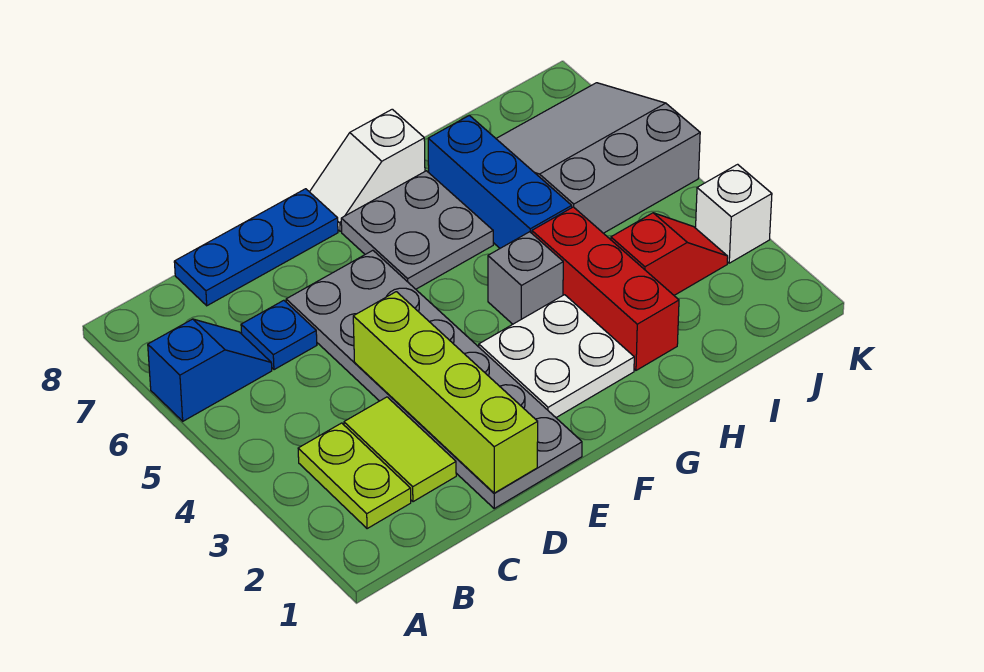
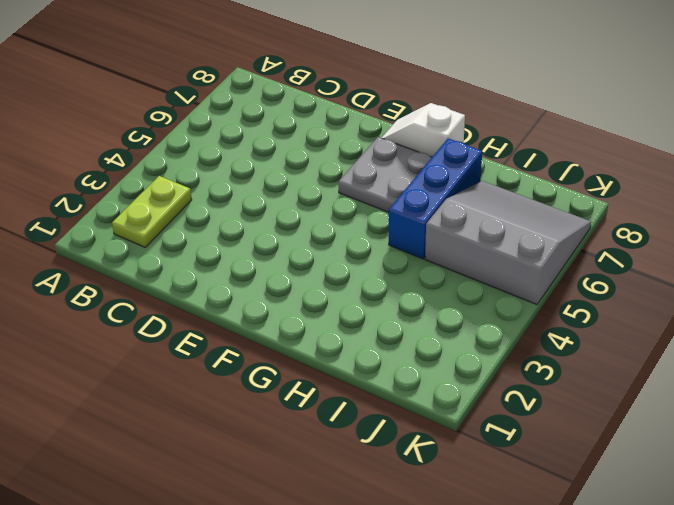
none -> blue slope A6:B6 level 1 top A
none -> lime tile C2:C3 level 1
none -> blue plate C6 level 1

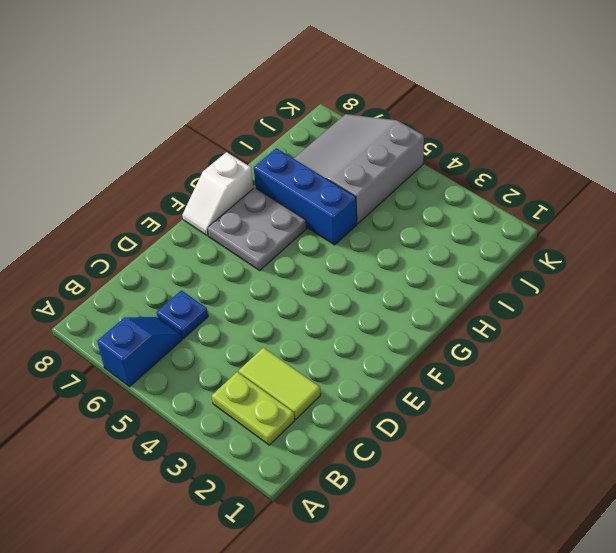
none -> blue plate C8:E8 level 1
none -> grey plate D1:E6 level 1
none -> white plate F2:G3 level 1

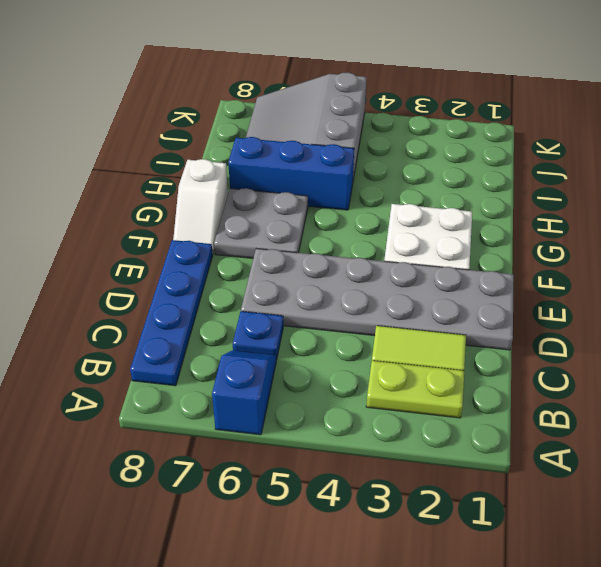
blue plate B8:E8 level 1 -> blue plate C8:E8 level 1
none -> grey brick G4 level 1
none -> red brick H2:H4 level 1
none -> red slope I3:J3 level 1 top I

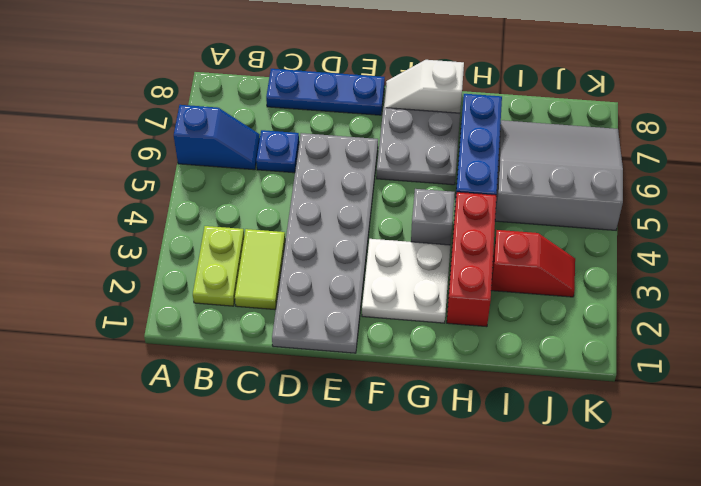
none -> white brick K3 level 1
none -> lime brick D1:D4 level 2

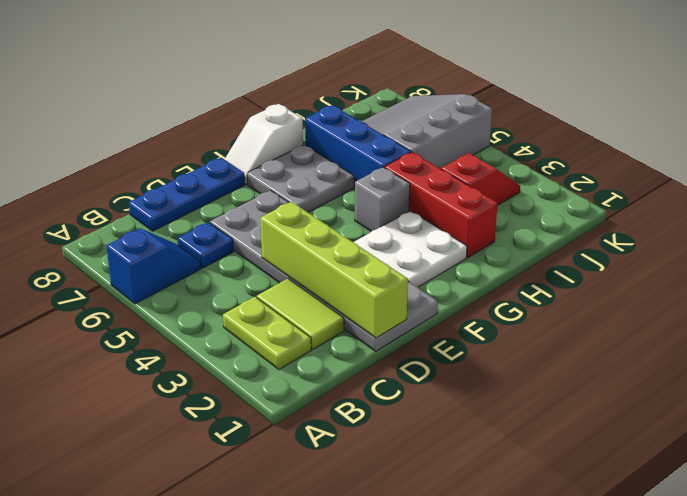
none -> white brick K3 level 1

